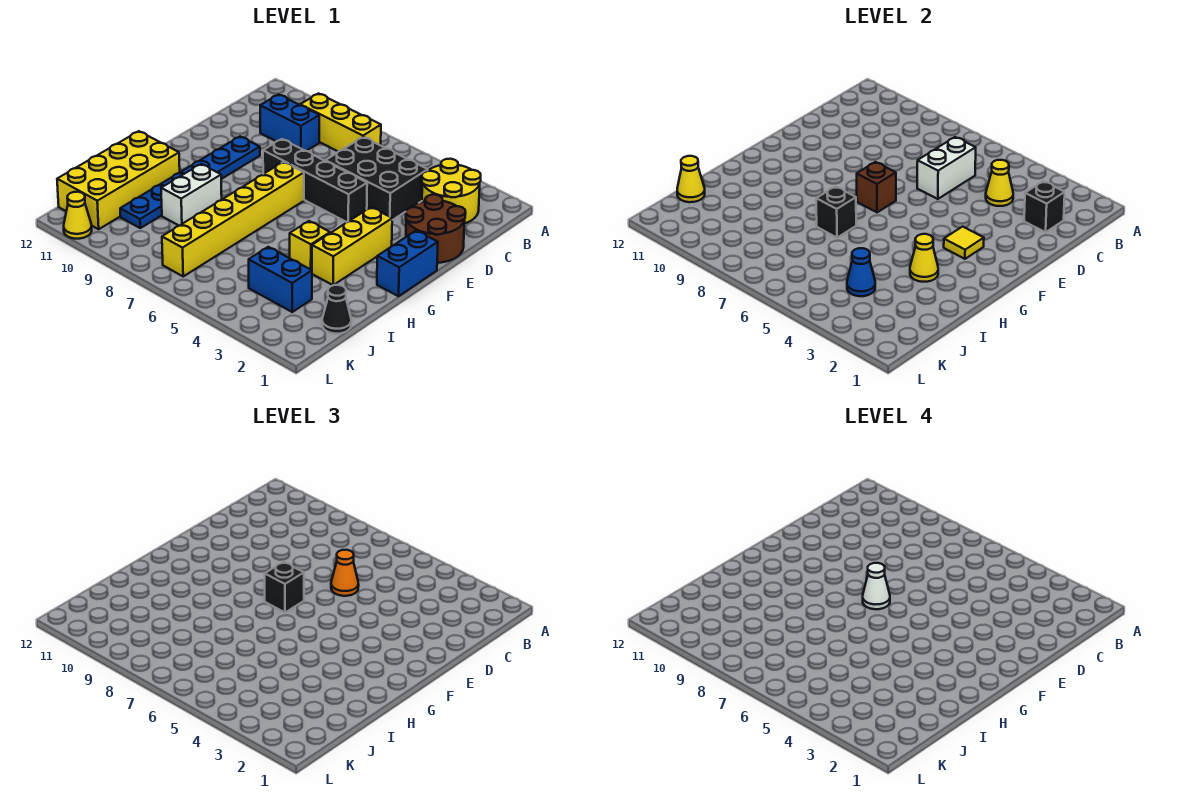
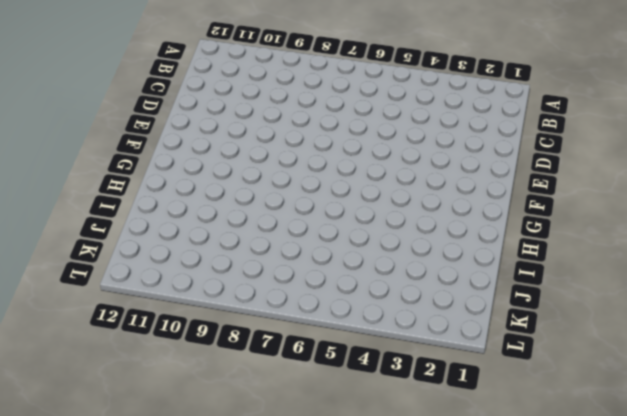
none -> yellow round brick B2:C3 level 1
none -> yellow brick B7:B9 level 1
none -> black brick C4:D6 level 1

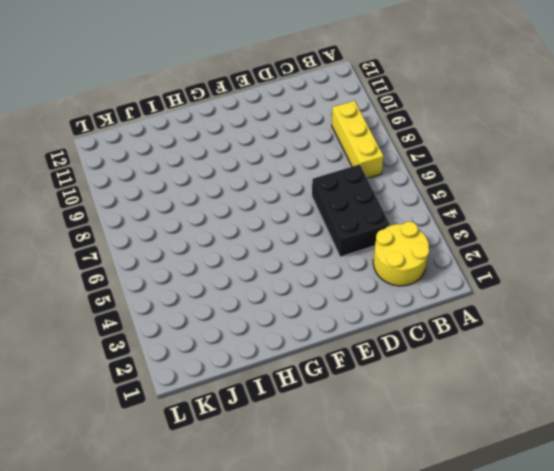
none -> blue brick C9:C10 level 1
none -> brown round brick D1:E2 level 1
none -> black brick E5:E8 level 1

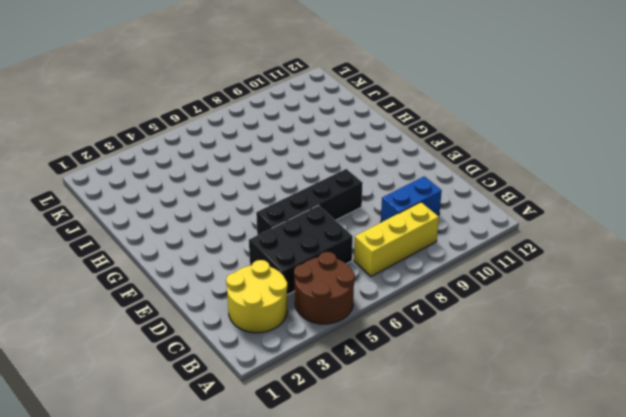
brown round brick A4:B5 level 1 -> brown round brick D1:E2 level 1
none -> blue plate E10:J10 level 1
none -> blue brick F1:G1 level 1
none -> yellow brick F3:H3 level 1

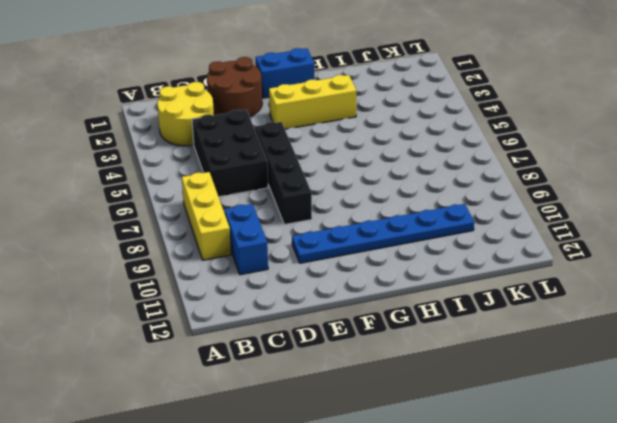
none -> yellow brick F7:K7 level 1
none -> yellow brick H4 level 1
none -> white brick H9:I9 level 1

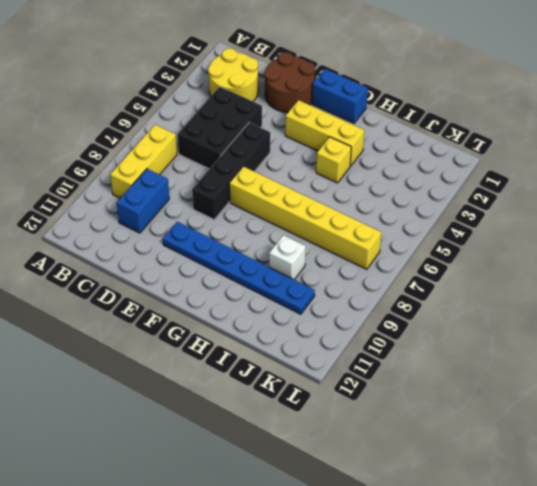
white brick I9 level 1 -> white brick H9:I9 level 1
none -> yellow brick H11:K12 level 1
none -> black cone J1 level 1
none -> blue brick J3:J4 level 1

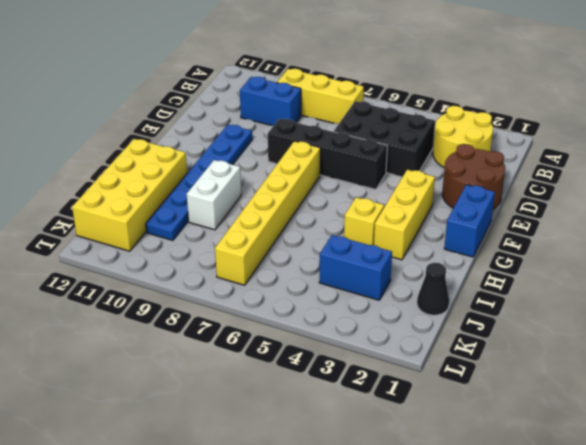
none -> yellow cone L11 level 1
none -> black brick C2 level 2
none -> yellow cone C4 level 2

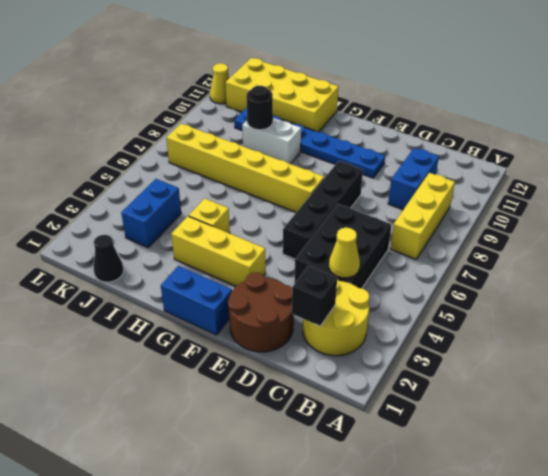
black round brick I9 level 2 -> none
none -> white brick C6:D6 level 2
none -> yellow tile F3 level 2
none -> brown brick F7 level 2

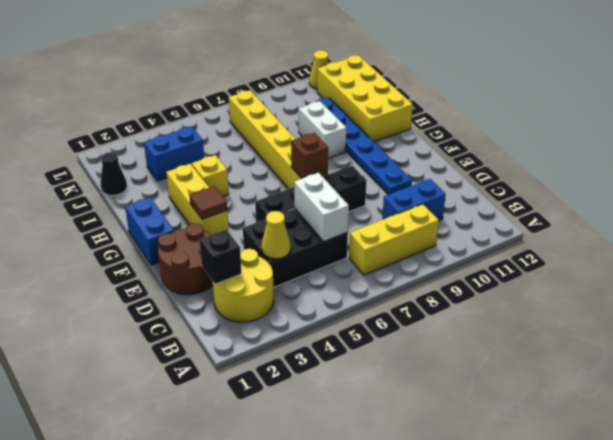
brown tile F3 level 2 -> yellow tile F3 level 2
none -> yellow cone H3 level 2
none -> black brick H7 level 2
none -> blue cone J4 level 2

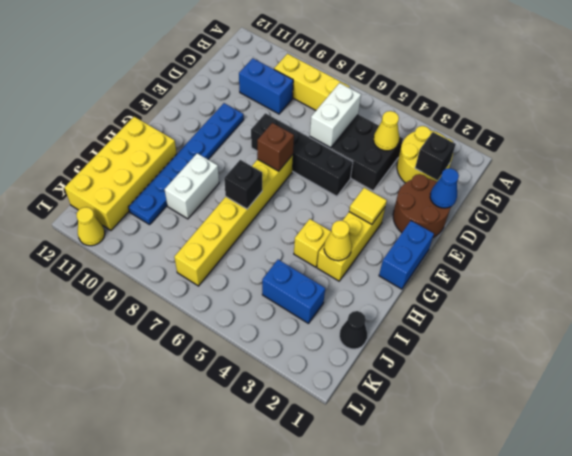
blue cone D1 level 2 -> blue cone J4 level 2
none -> yellow cone J12 level 2
none -> orange cone D6 level 3
none -> black brick F7 level 3

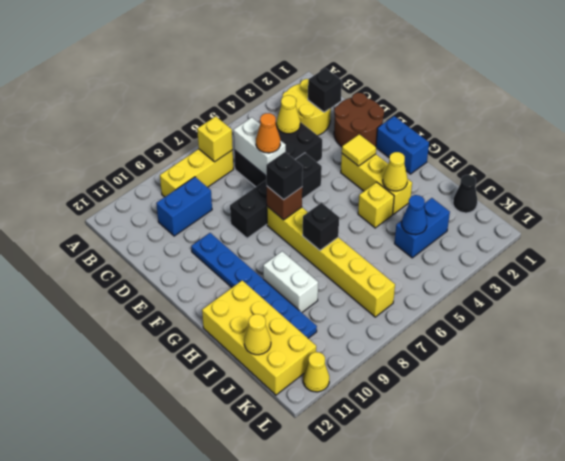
yellow brick B7 level 2 -> none
none -> white cone F7 level 4

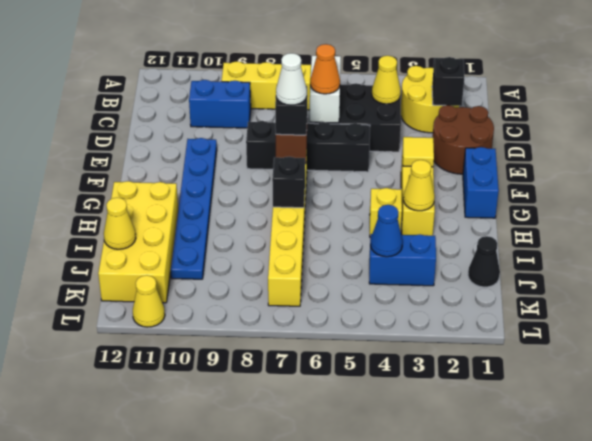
none -> white brick H9:I9 level 1

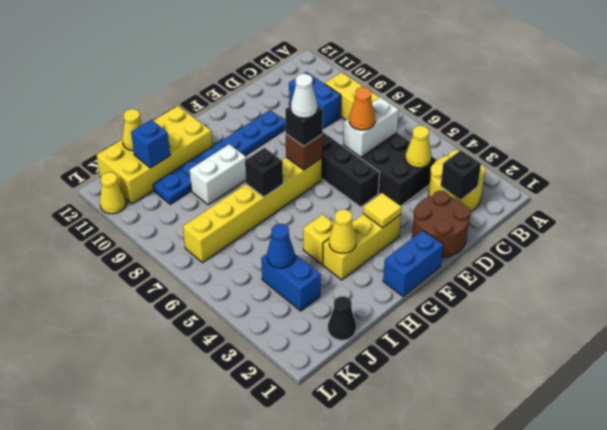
blue brick J11 level 2 -> none

